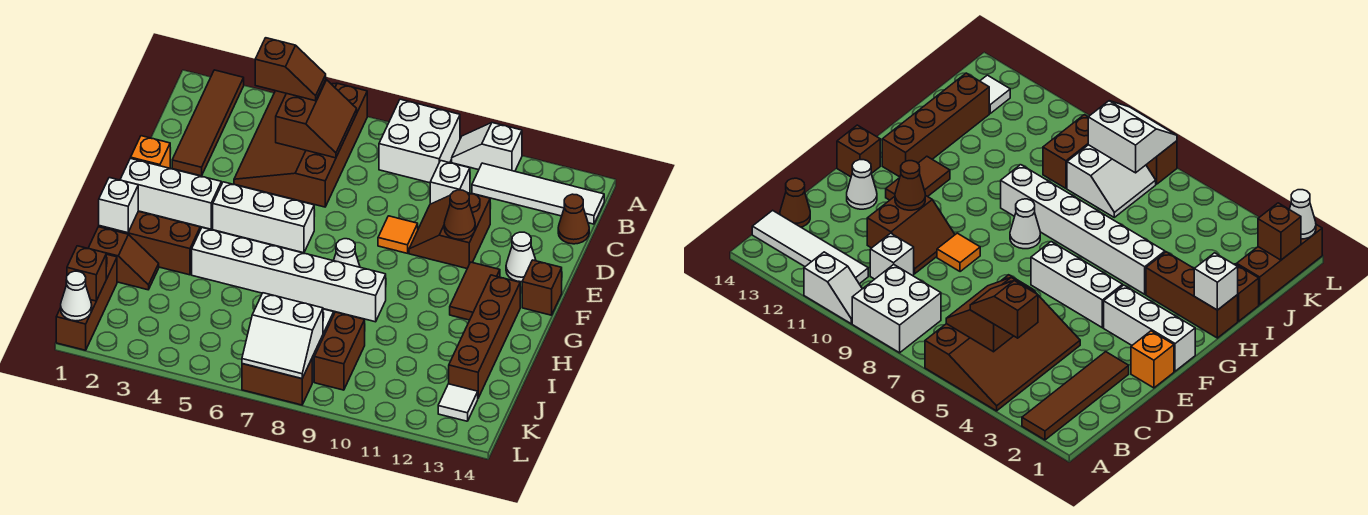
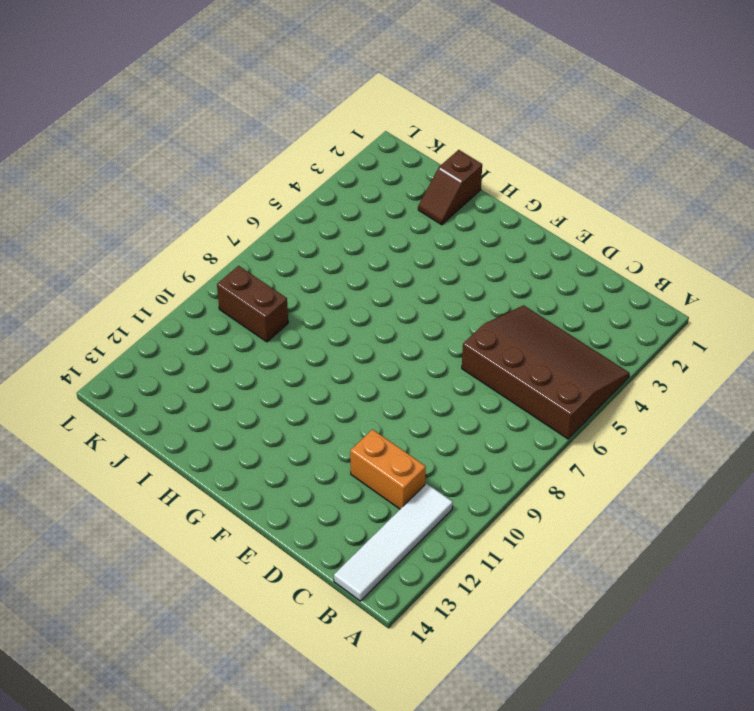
orange brick C11:D11 level 1 -> brown slope D10:E11 level 1 top 11
none -> brown tile A2:D2 level 1
none -> white brick A8:B9 level 1
none -> white slope A10:A11 level 1 top 11
none -> white brick C10 level 1

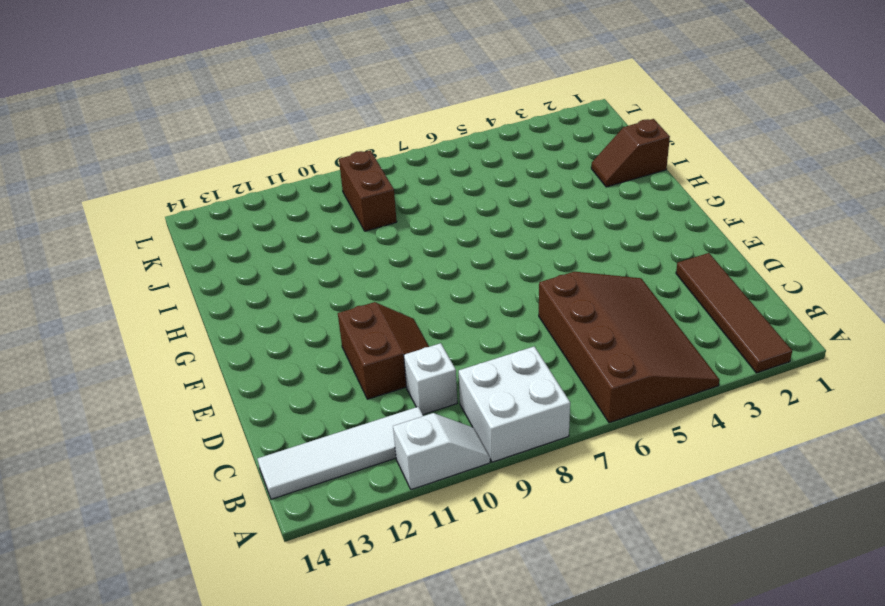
none -> brown cone C14 level 1
none -> orange brick E1 level 1
none -> orange tile E9 level 1
none -> white cone E13 level 1

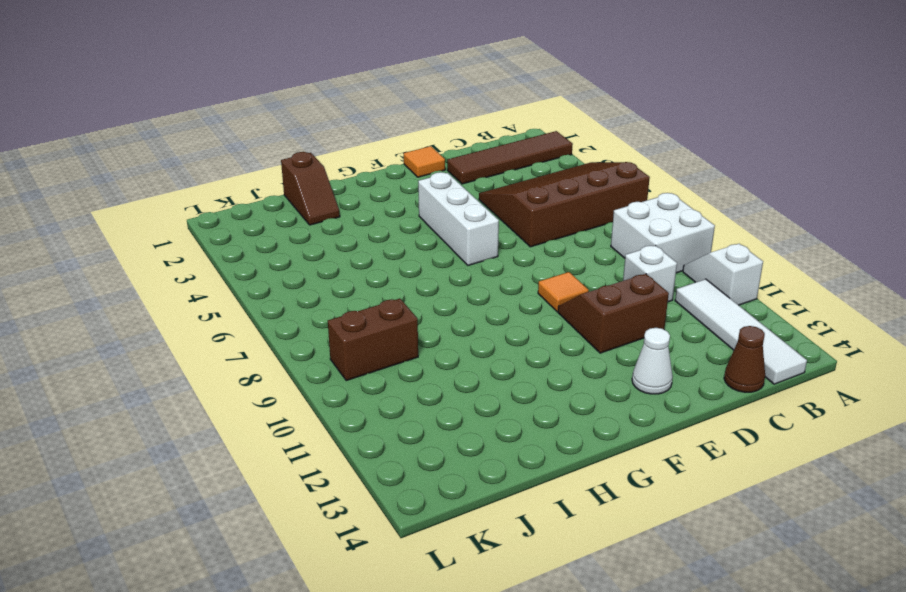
orange tile E1 level 1 -> orange brick E1 level 1
none -> white brick F1:F3 level 1
none -> brown tile F12:G12 level 1
none -> brown brick F14 level 1
none -> white cone G8 level 1

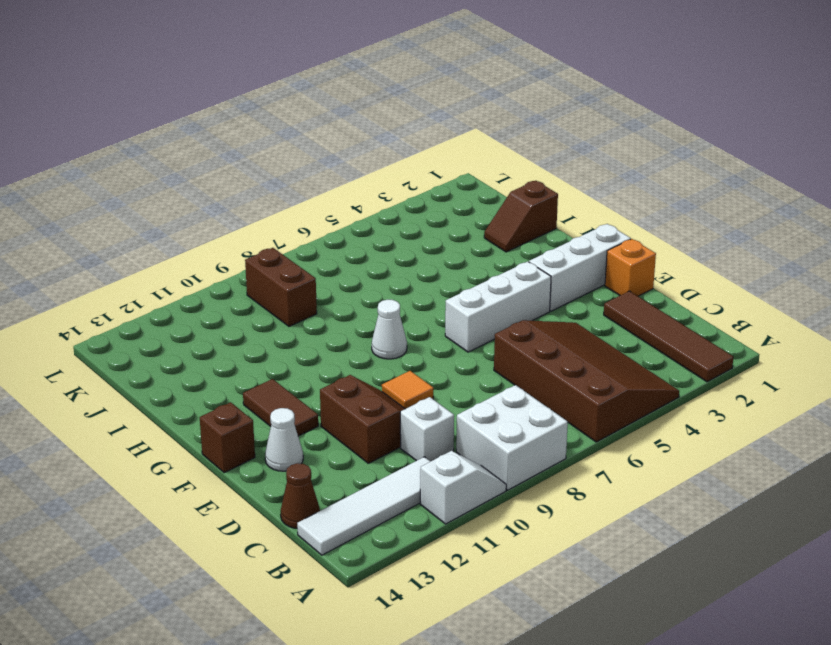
none -> brown brick G13:J13 level 1
none -> brown brick H1:H3 level 1
none -> white brick H4:H9 level 1
none -> brown brick J1:L1 level 1

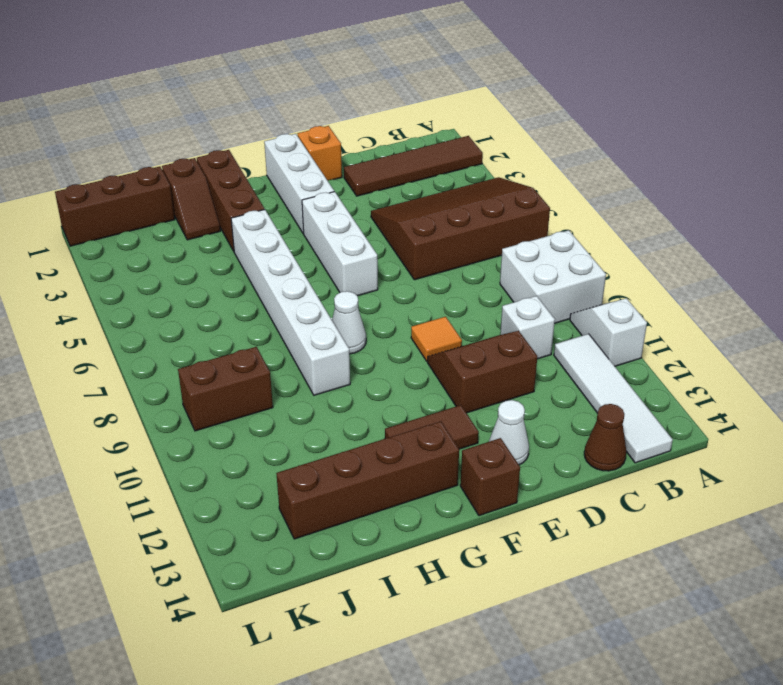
none -> white slope J7:K8 level 1 top 8
none -> white tile K13 level 1
none -> brown brick L7:L8 level 1
none -> brown slope B5:C6 level 2 top 5

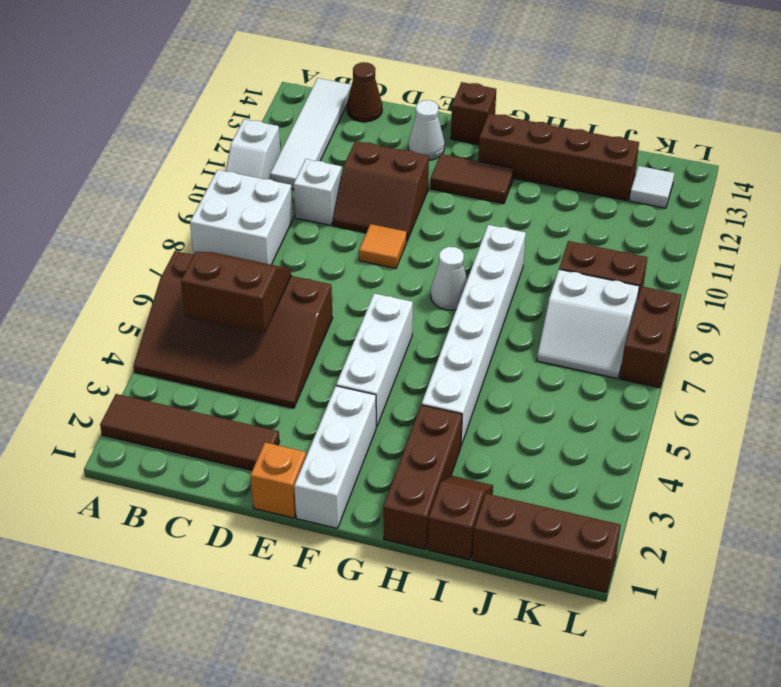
none -> brown cone E11 level 2
none -> white brick H1 level 2
none -> brown brick K1 level 2
none -> white slope K7:L8 level 2 top K

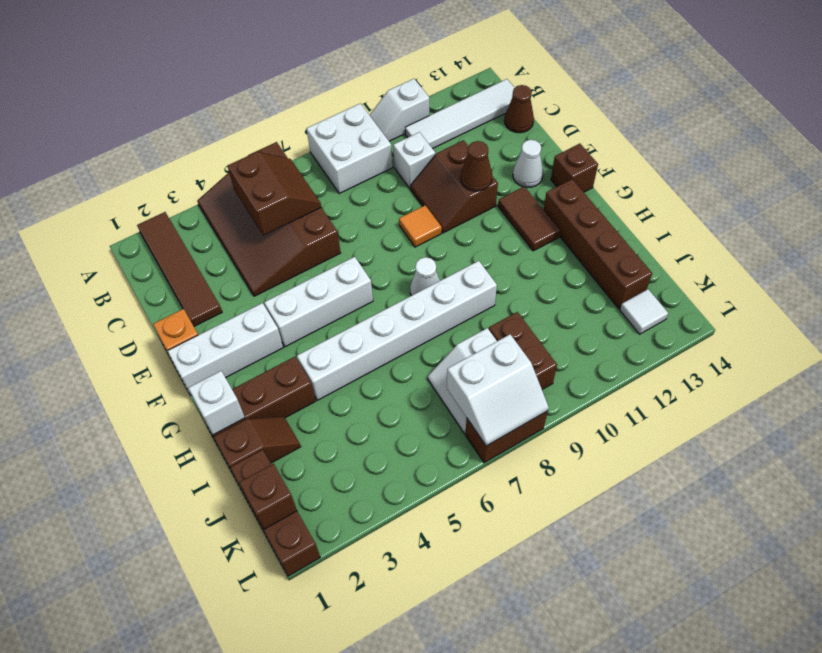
none -> white cone L1 level 2
none -> brown slope B4:B5 level 3 top 4

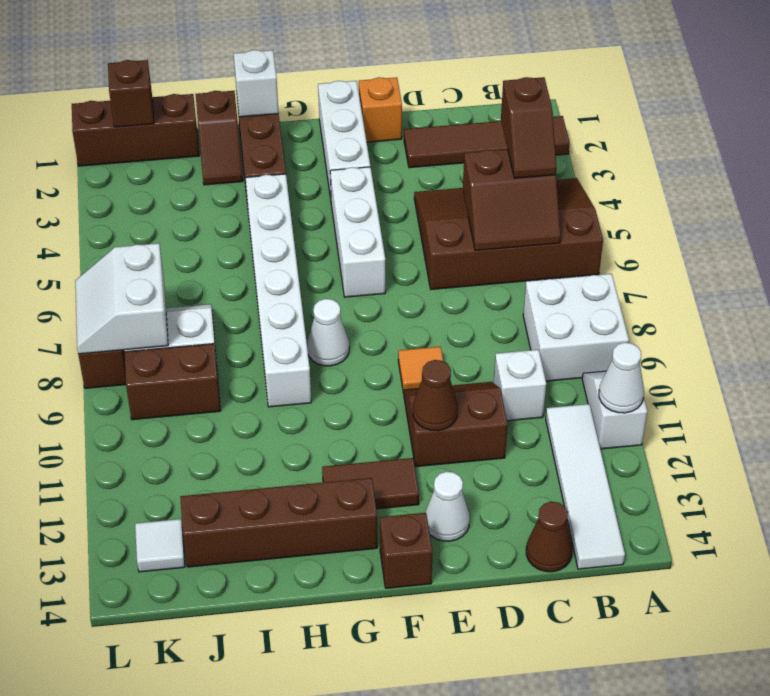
white cone A11 level 2 -> white cone L1 level 2

